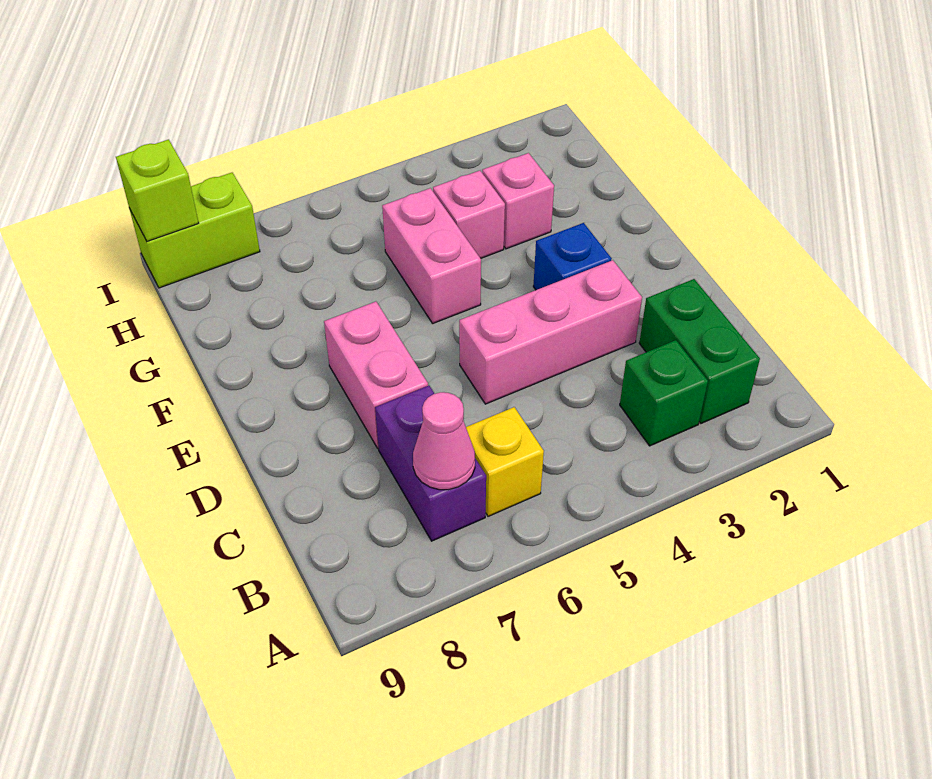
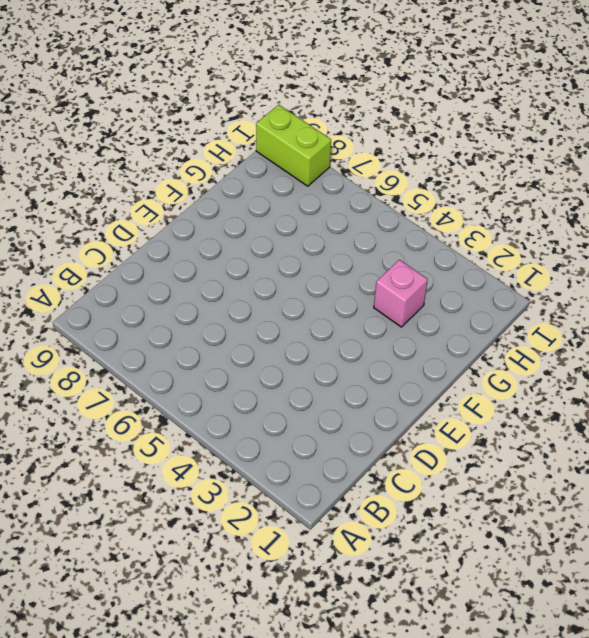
none -> green brick B2:C2 level 1
none -> green brick B3 level 1
none -> yellow brick B6 level 1

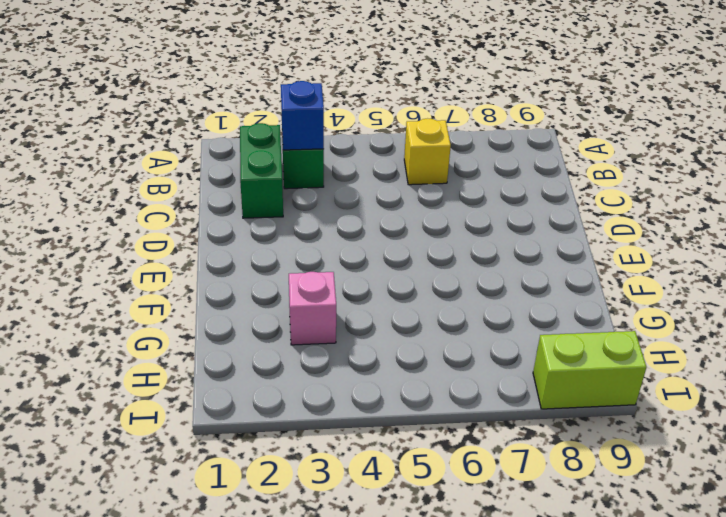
blue brick B3 level 2 -> blue brick E3 level 1
none -> purple brick B7:C7 level 1
none -> pink brick D3:D5 level 1
none -> pink brick D7:E7 level 1

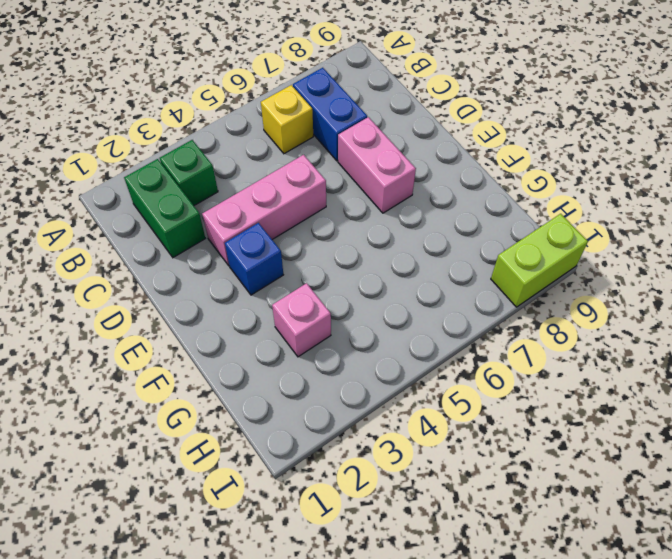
blue brick B7:C7 level 1 -> purple brick B7:C7 level 1
none -> pink brick F5:G5 level 1
none -> pink brick G4 level 1
none -> pink cone B7 level 2

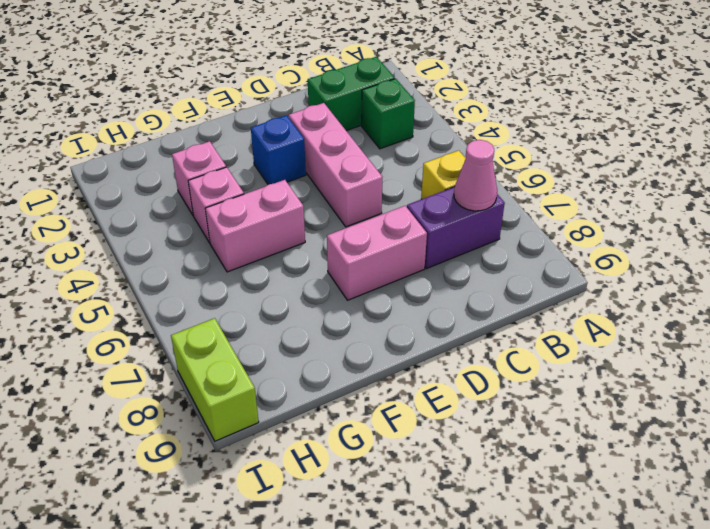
none -> lime brick I9 level 2

